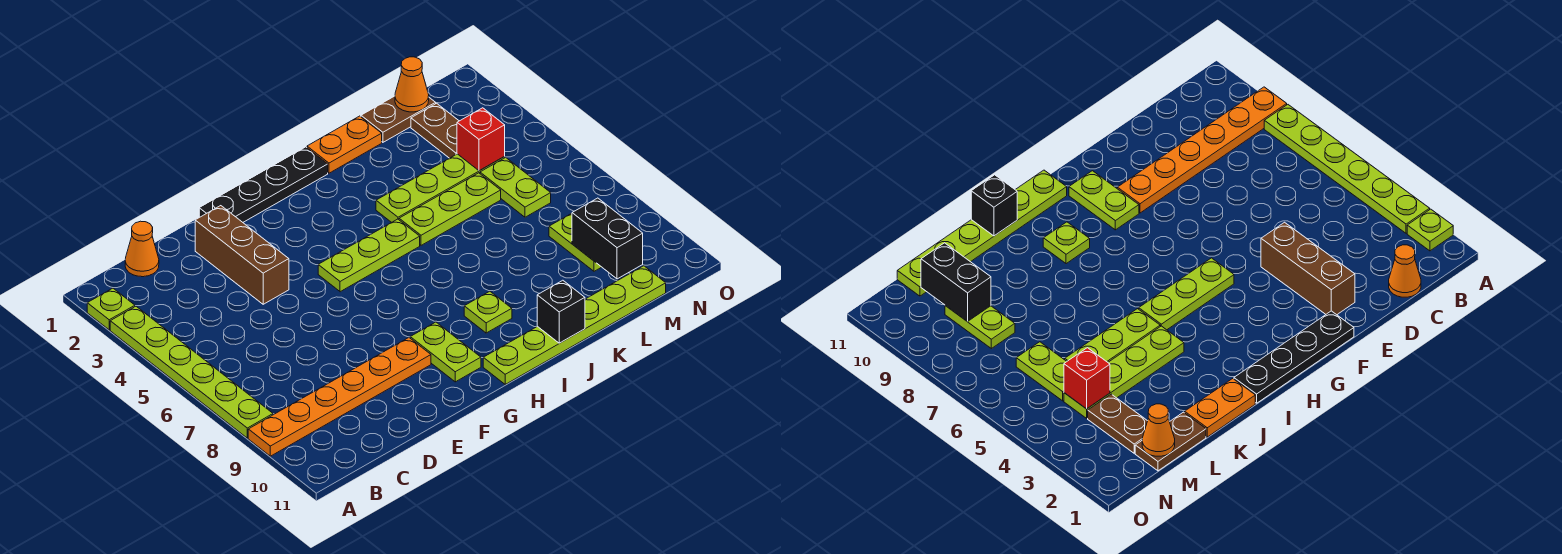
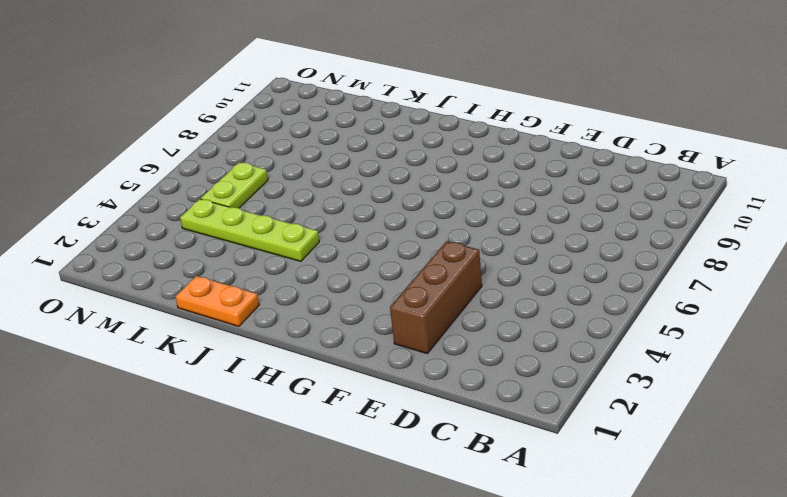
none -> lime plate A2 level 1
none -> lime plate A3:A8 level 1
none -> orange plate A9:F9 level 1

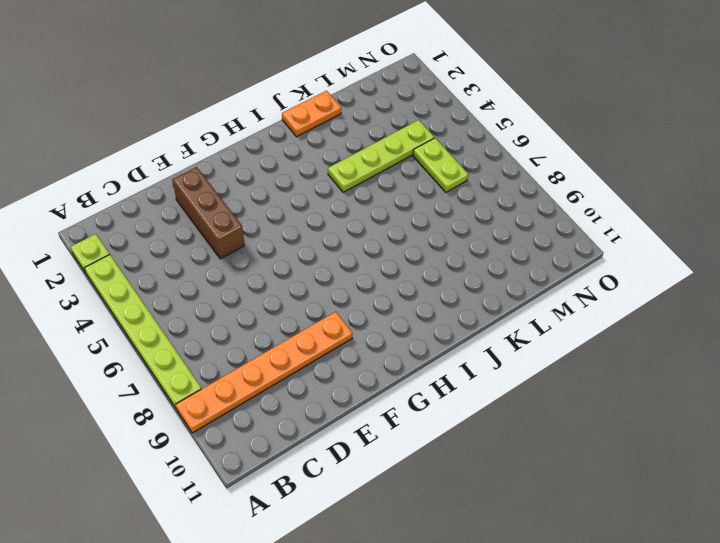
none -> orange cone C1 level 1
none -> black plate F1:I1 level 1
none -> lime plate G5:I5 level 1

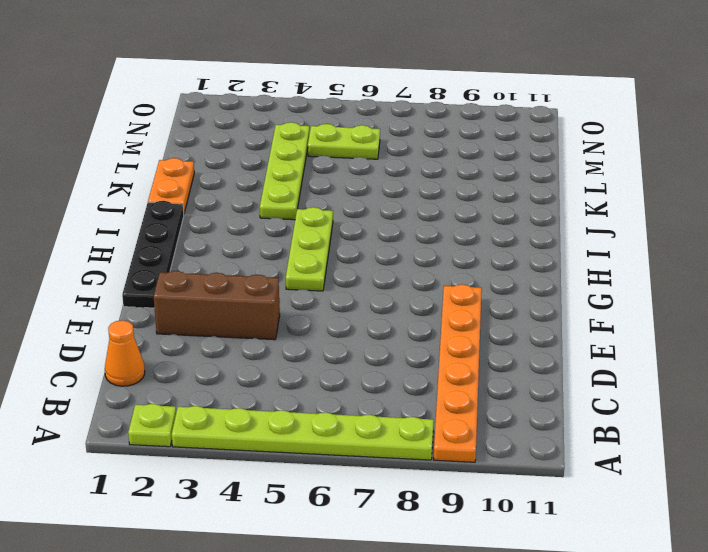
none -> lime plate G9:G10 level 1
none -> lime plate H11:M11 level 1
none -> lime plate I9 level 1

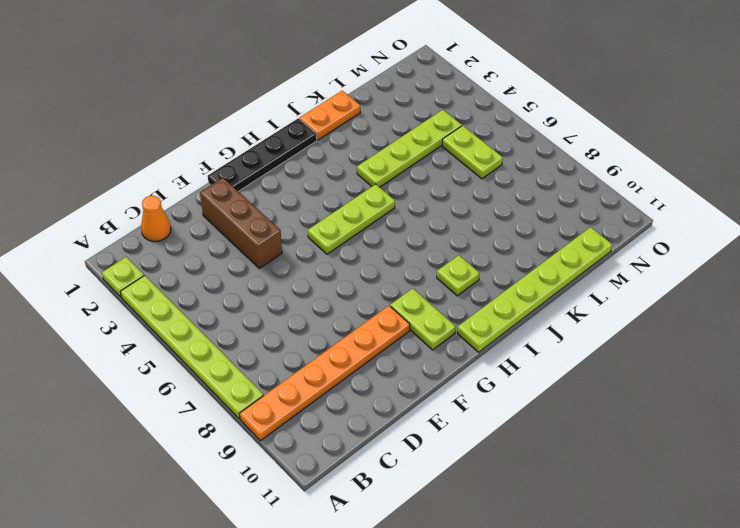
none -> lime plate J5:L5 level 1
none -> brown plate L1:M1 level 1
none -> brown plate M2:M3 level 1

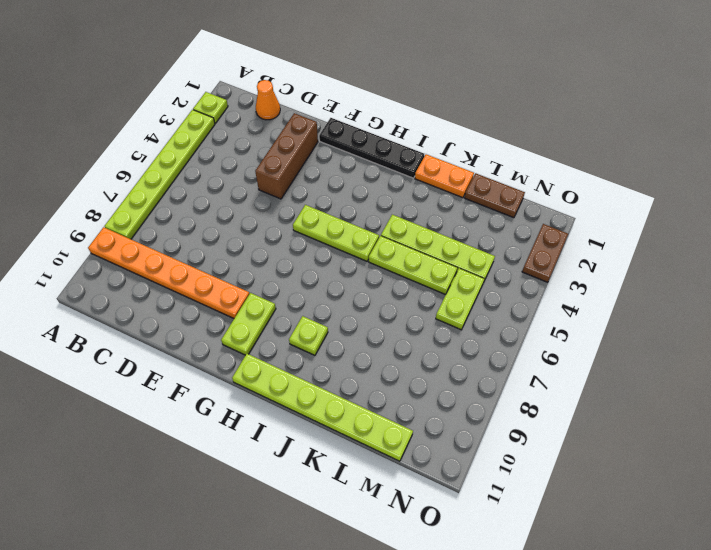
brown plate O2:O3 level 1 -> brown plate M2:M3 level 1
none -> lime plate M8:M9 level 1
none -> black brick J11 level 2
none -> orange cone M1 level 2

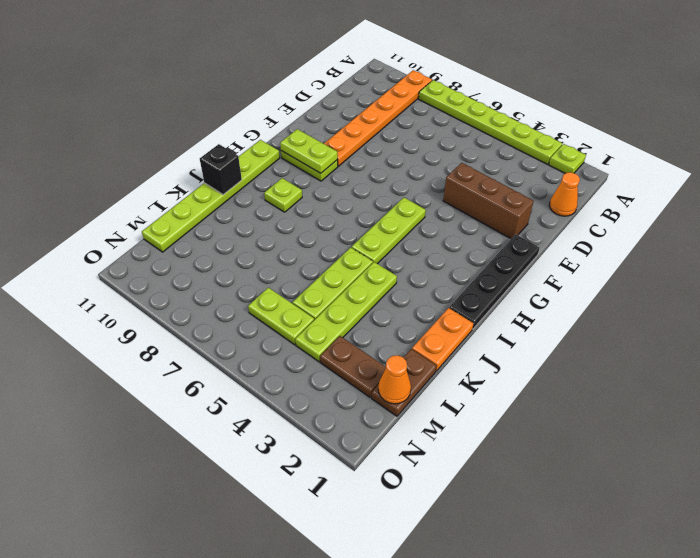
lime plate G9:G10 level 2 -> lime plate M8:M9 level 1
none -> red brick M4 level 2
none -> black brick M9:M10 level 2

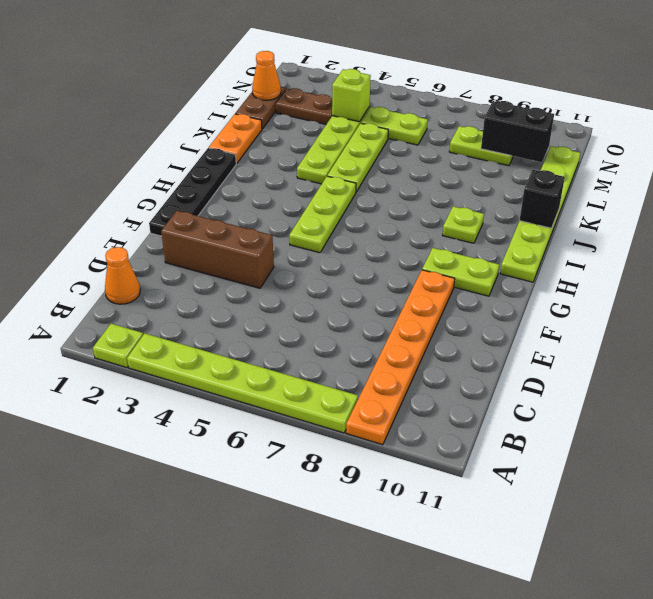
lime brick M4 level 2 -> red brick M4 level 2

